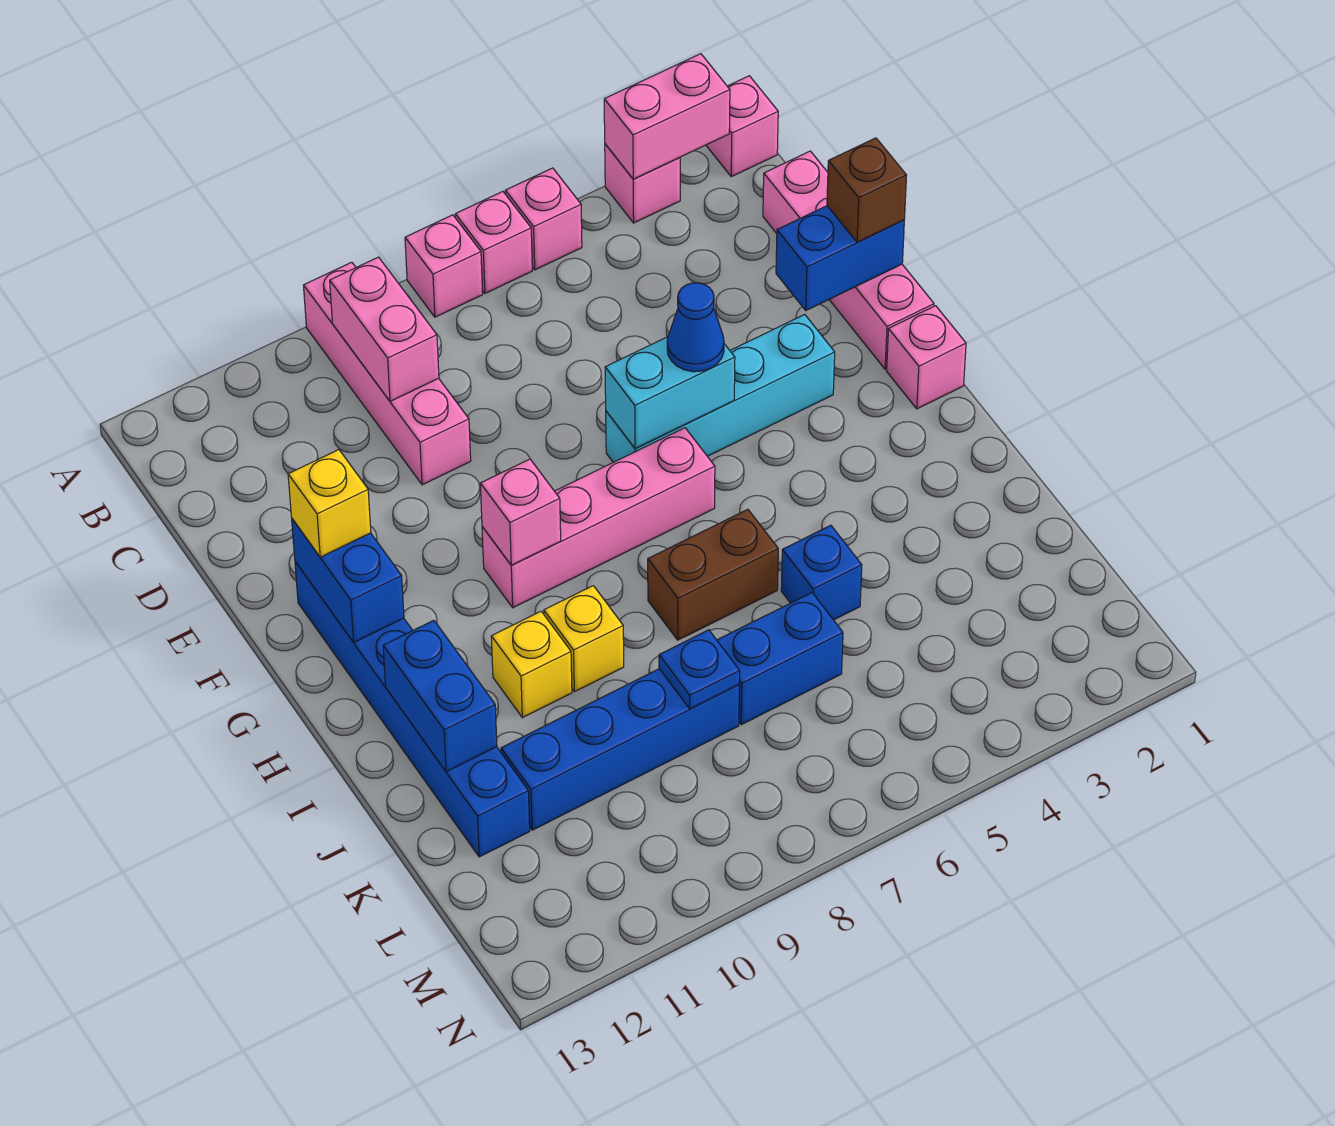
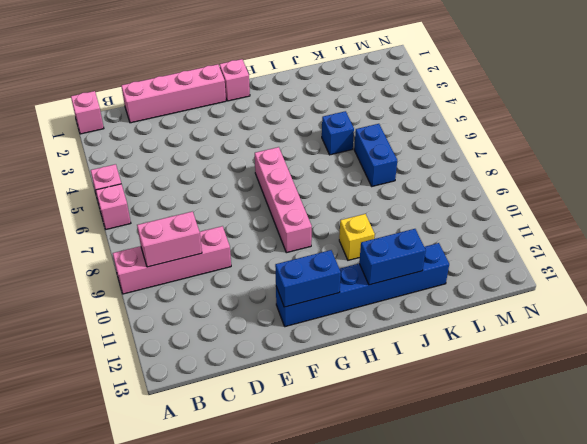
none -> pink brick A3 level 1
none -> pink brick A7 level 1
none -> cyan brick F3:F6 level 1

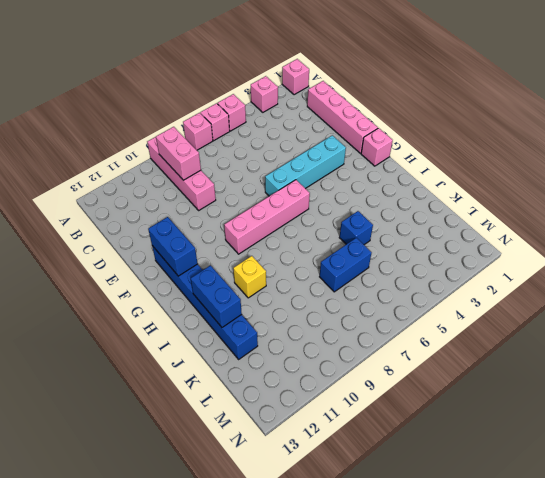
none -> brown brick I6:I7 level 1
none -> yellow brick I9 level 1
none -> blue brick K8:K11 level 1

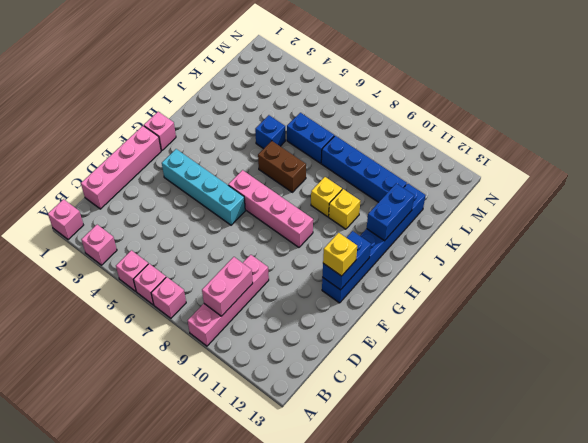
none -> pink brick A2:A3 level 2
none -> blue brick E1:E2 level 2
none -> cyan brick F5:F6 level 2

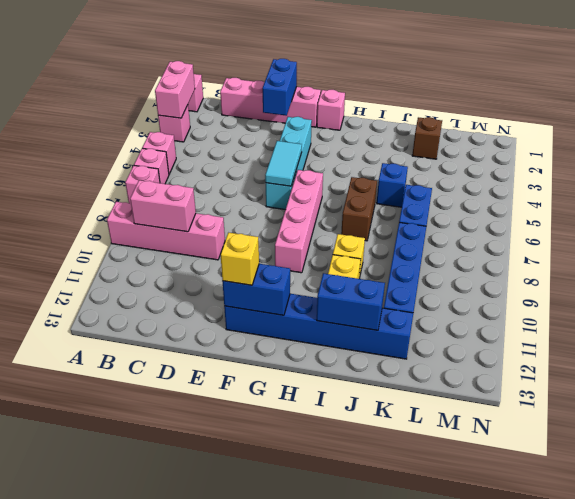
cyan tile F5:F6 level 2 -> cyan brick F5:F6 level 2
brown brick K2 level 1 -> brown brick E1 level 3
none -> pink brick G9 level 2
none -> blue plate K8 level 2
none -> blue cone F5 level 3

